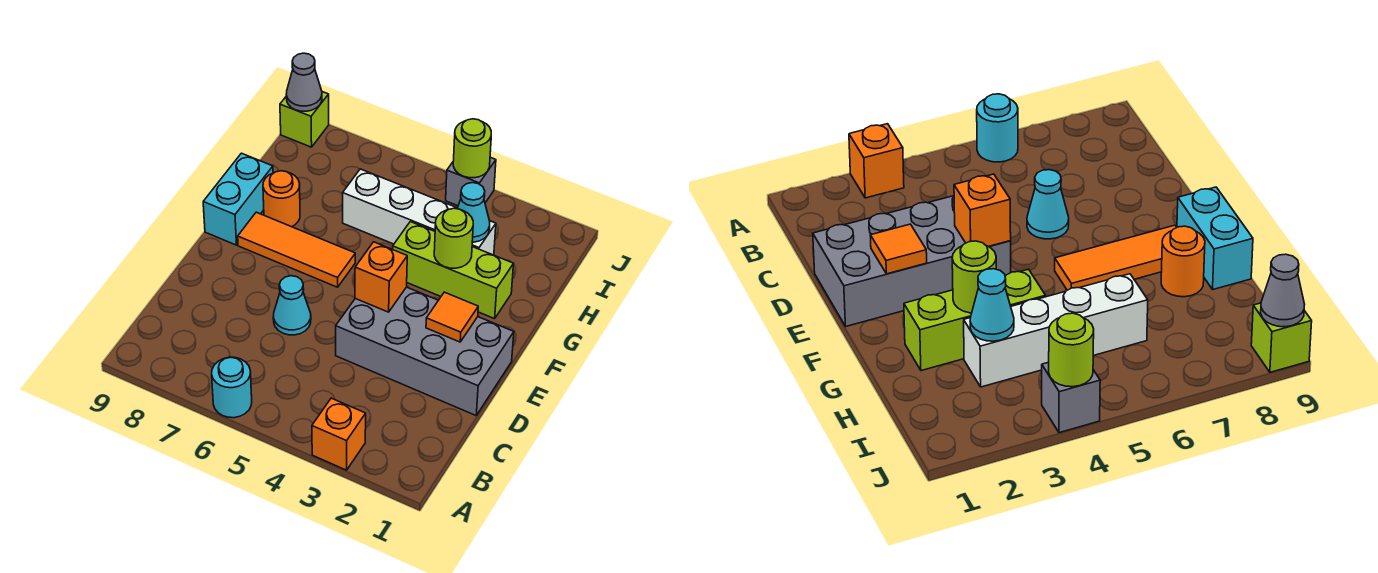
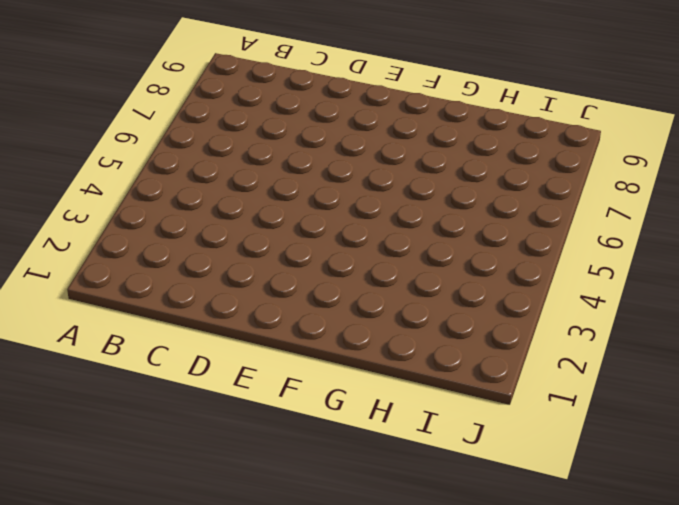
none -> orange brick A3 level 1
none -> cyan round brick A6 level 1
none -> grey brick D1:E4 level 1

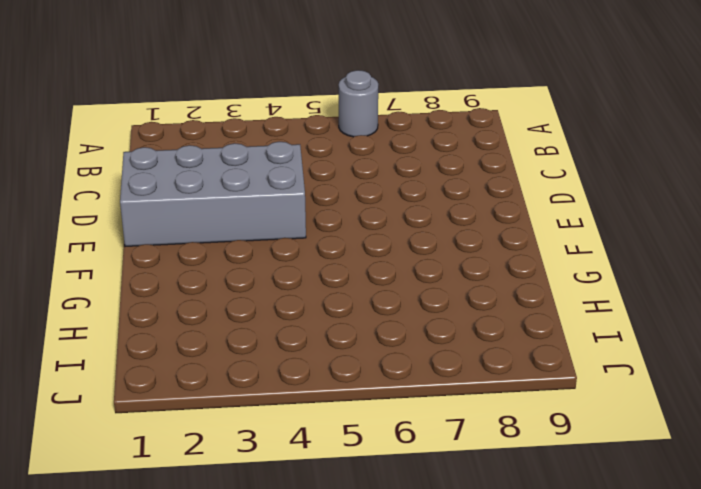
grey round brick A6 level 1 -> cyan round brick A6 level 1
none -> orange brick A3 level 1
none -> cyan cone D6 level 1
none -> orange tile F6:F8 level 1

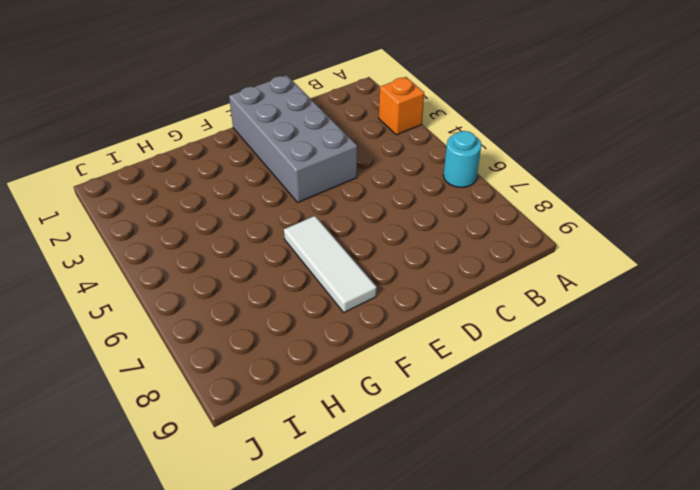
white tile F6:F8 level 1 -> orange tile F6:F8 level 1
none -> cyan cone D6 level 1
none -> cyan brick F9:G9 level 1
none -> lime brick G2:G4 level 1

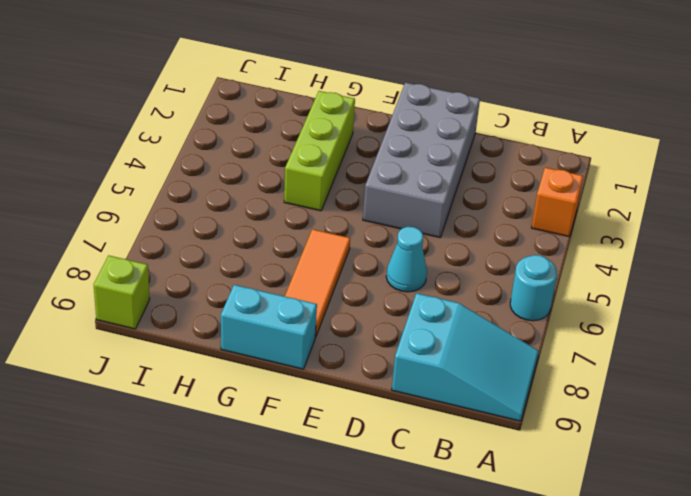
cyan slope A8:C9 level 1 top C -> none
none -> orange round brick G8 level 1
none -> white brick H3:H6 level 1
none -> grey brick J4 level 1

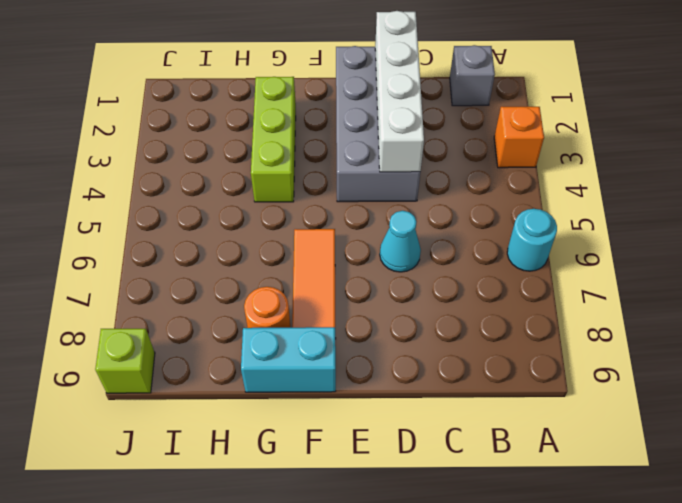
grey brick B1 level 1 -> grey brick J4 level 1
white brick D1:D4 level 2 -> white brick H3:H6 level 1
none -> orange tile E2 level 2
none -> orange brick E4 level 2
none -> lime round brick G3 level 2

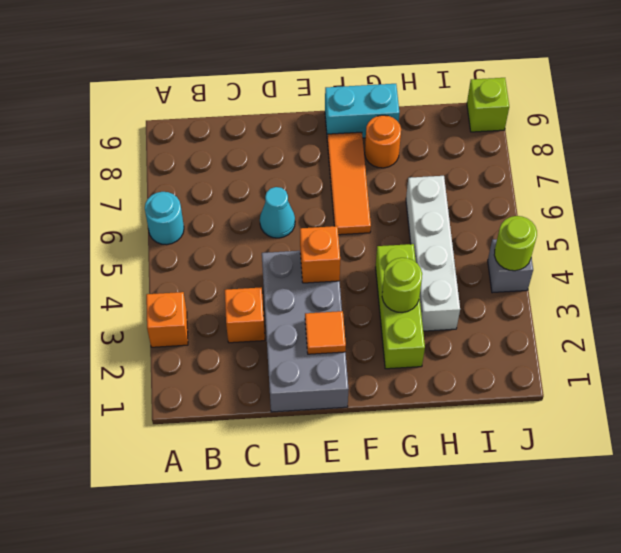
orange brick C3 level 1 -> none
none -> cyan cone H3 level 2
none -> grey cone J9 level 2

